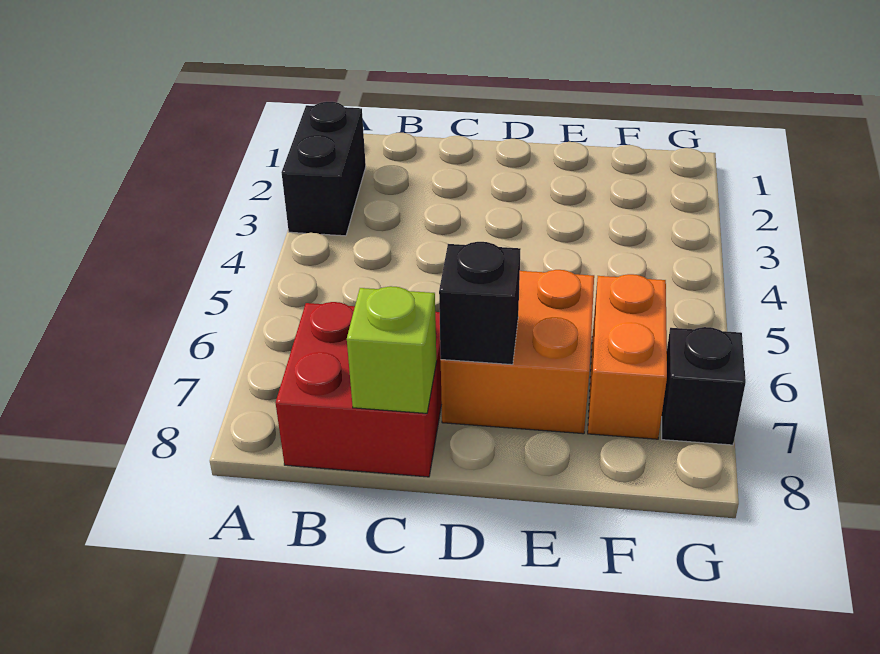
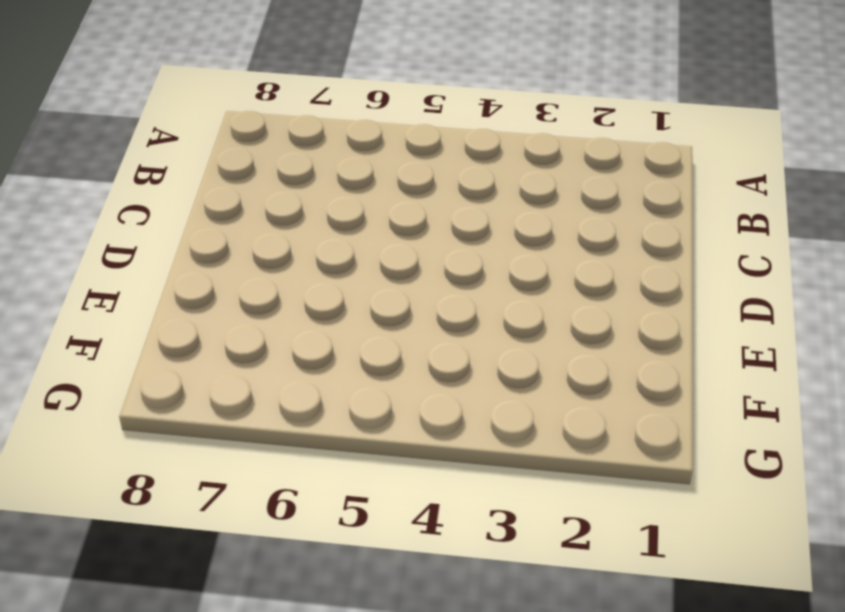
none -> black brick A2:A3 level 1
none -> red brick B7:C8 level 1

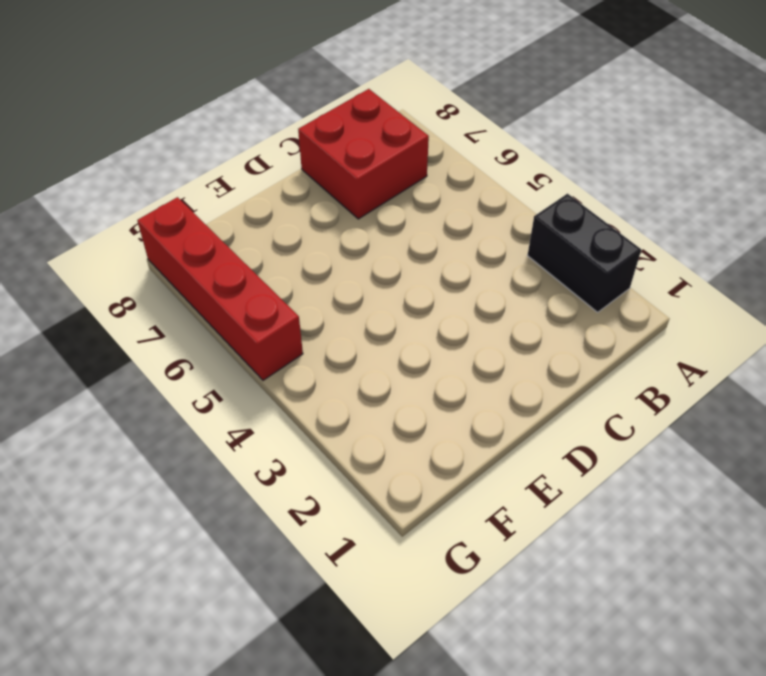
red brick G5:G8 level 1 -> black brick G7 level 1
none -> orange brick D6:E7 level 1
none -> orange brick F6:F7 level 1

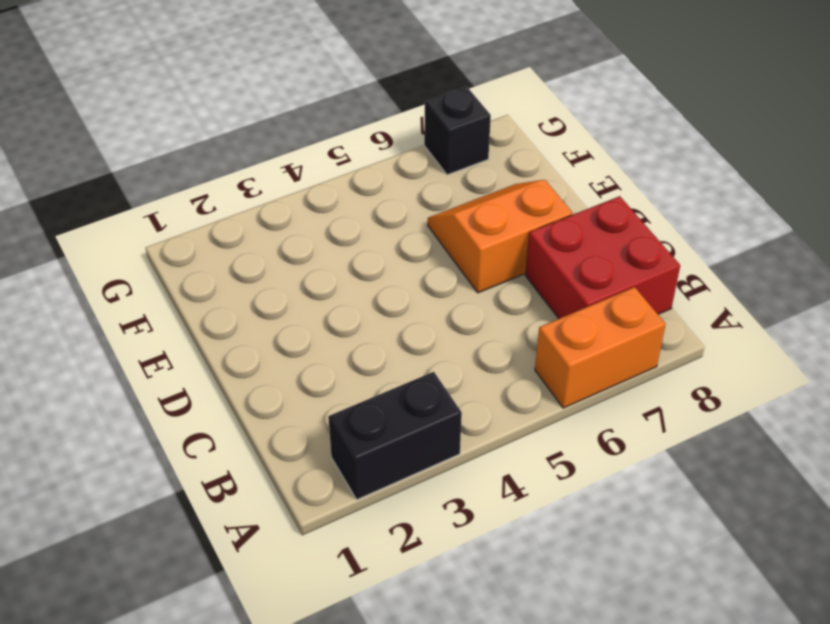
orange brick A6:A7 level 1 -> orange brick F6:F7 level 1
orange slope D6:E7 level 1 top D -> orange brick D6:E7 level 1
none -> lime brick C8 level 2
none -> black brick D7 level 2

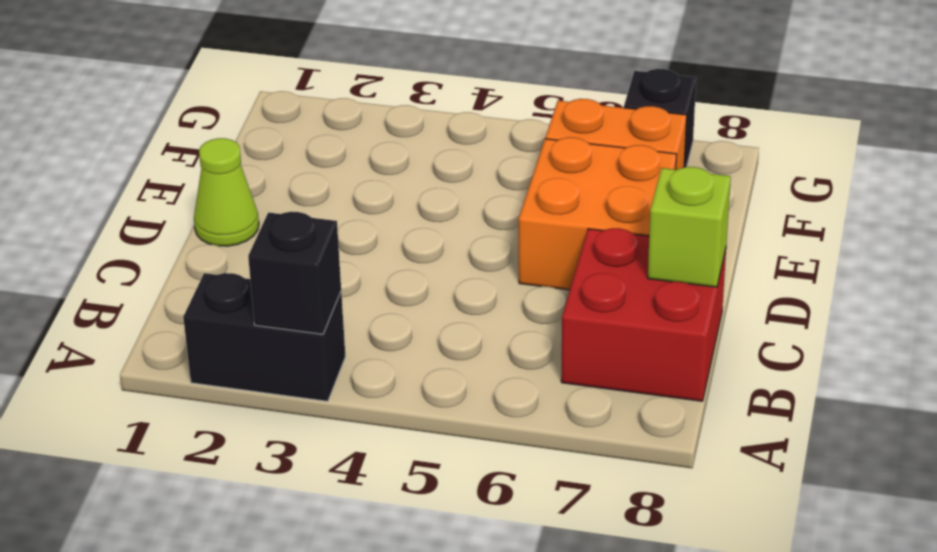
black brick A3 level 2 -> black brick D7 level 2
lime cone D1 level 1 -> none

